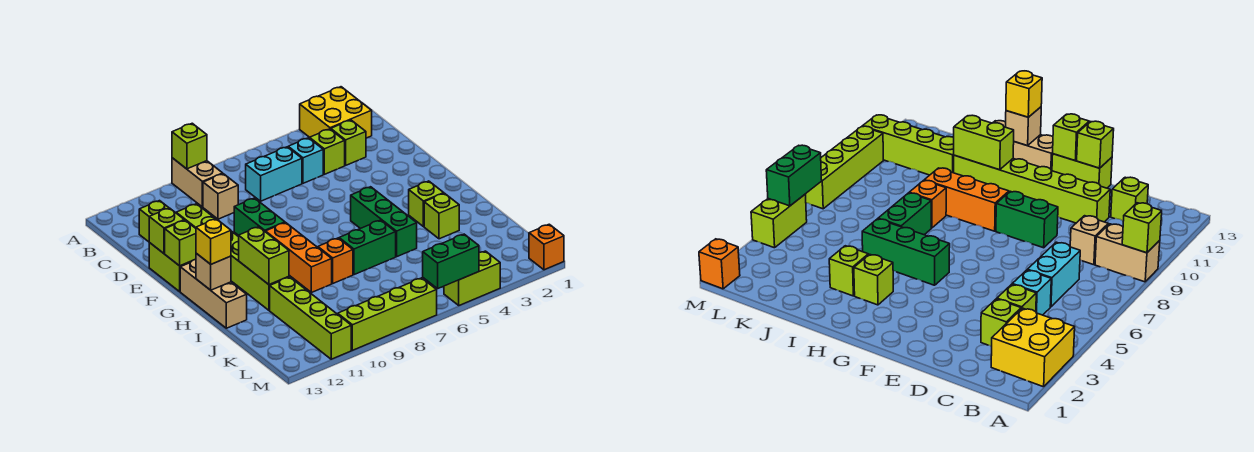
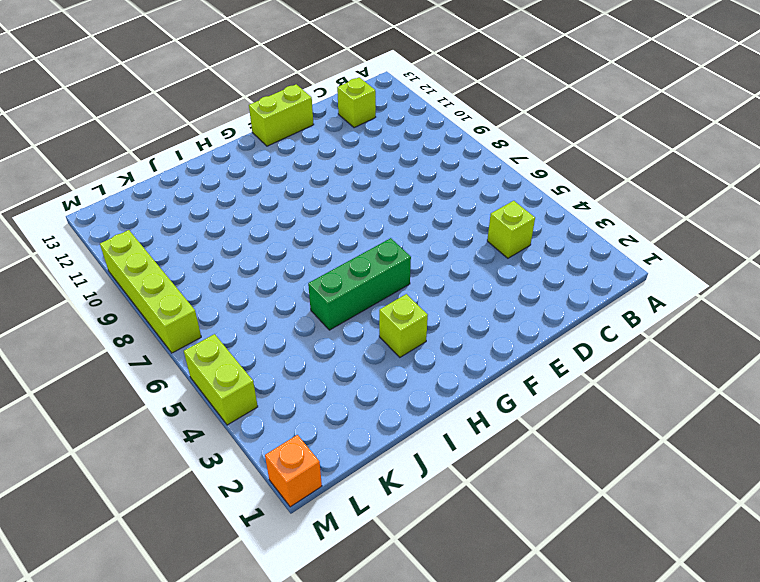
none -> yellow brick A2:B3 level 1
none -> tan brick A9:B9 level 1
none -> lime brick C3 level 1

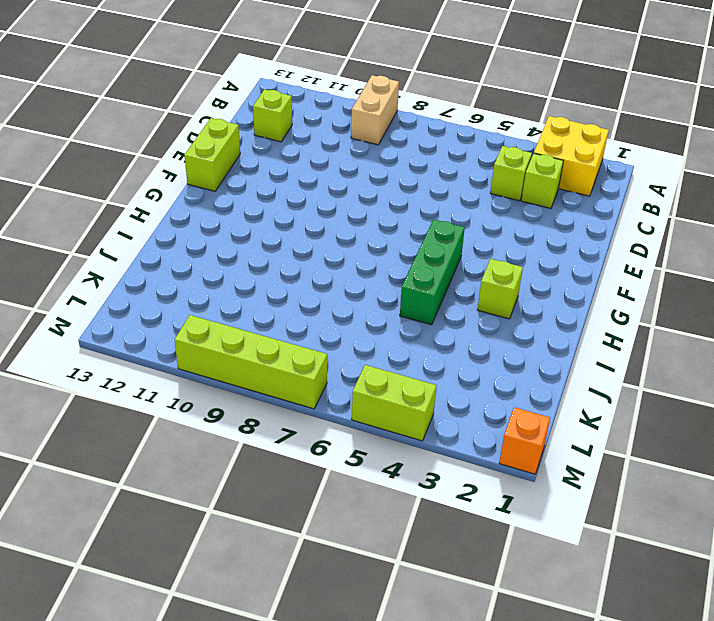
none -> cyan brick C5 level 1
none -> cyan brick C6:C7 level 1
none -> tan brick C9 level 1

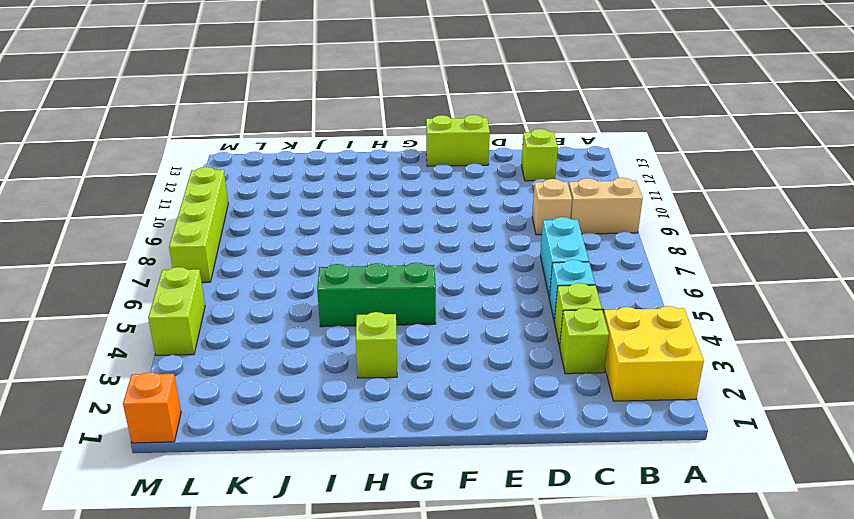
none -> lime brick D11:I11 level 1
none -> green brick E9:F9 level 1
none -> orange brick G9:I9 level 1

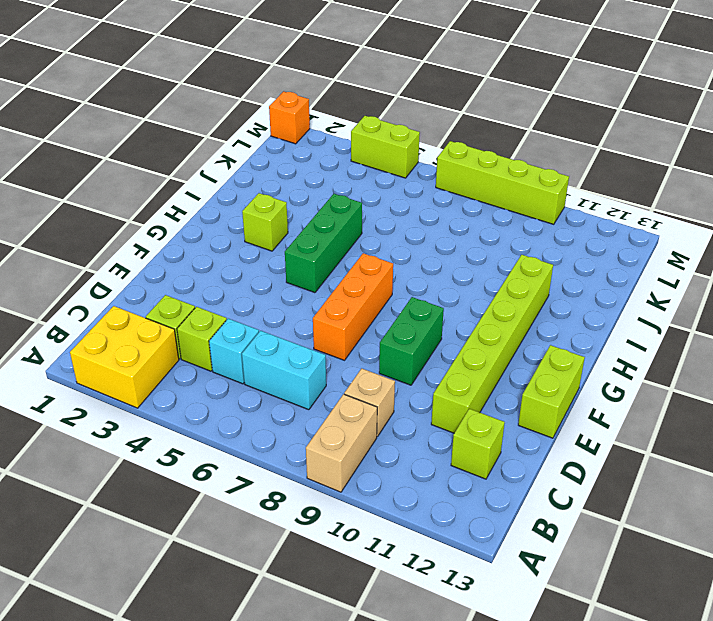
orange brick E7:G7 level 1 -> orange brick G9:I9 level 1
none -> tan brick G13:I13 level 1
none -> lime brick I3 level 1
none -> green brick I6:I7 level 1

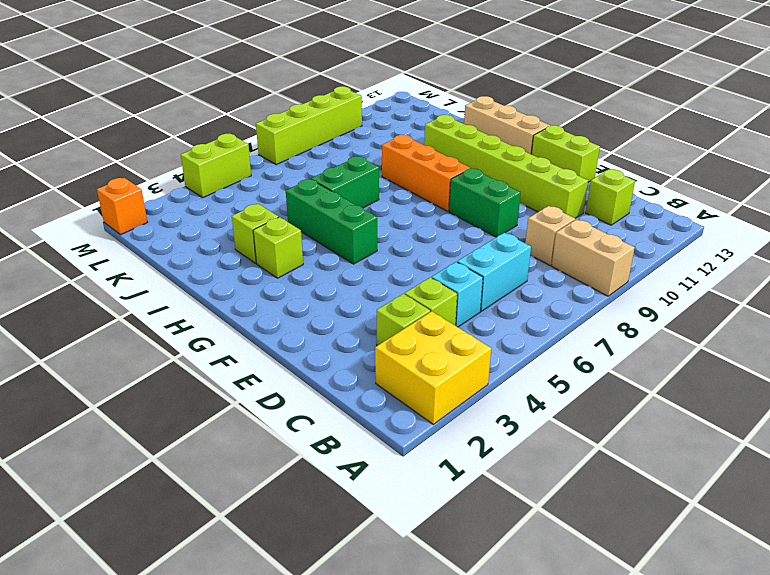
none -> orange brick I8 level 1
none -> lime brick J11:M11 level 1
none -> lime brick A9 level 2

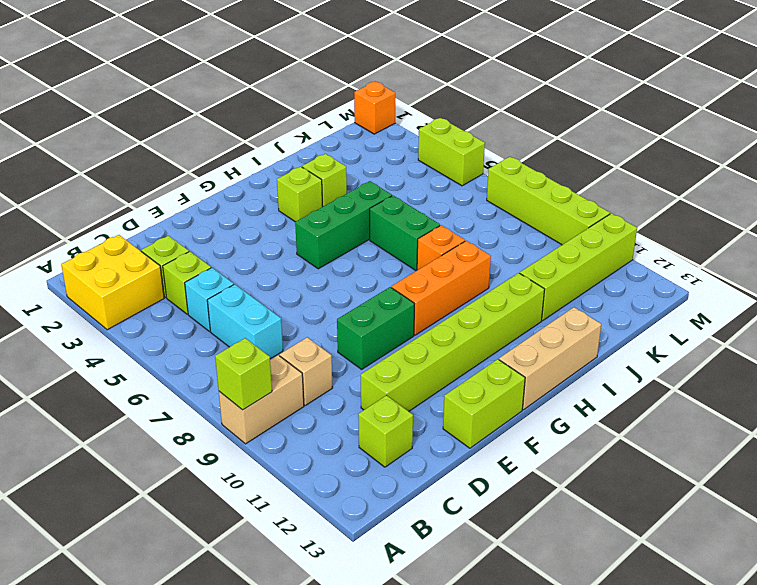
none -> lime brick E13 level 2
none -> lime brick F13 level 2
none -> lime brick H11:I11 level 2

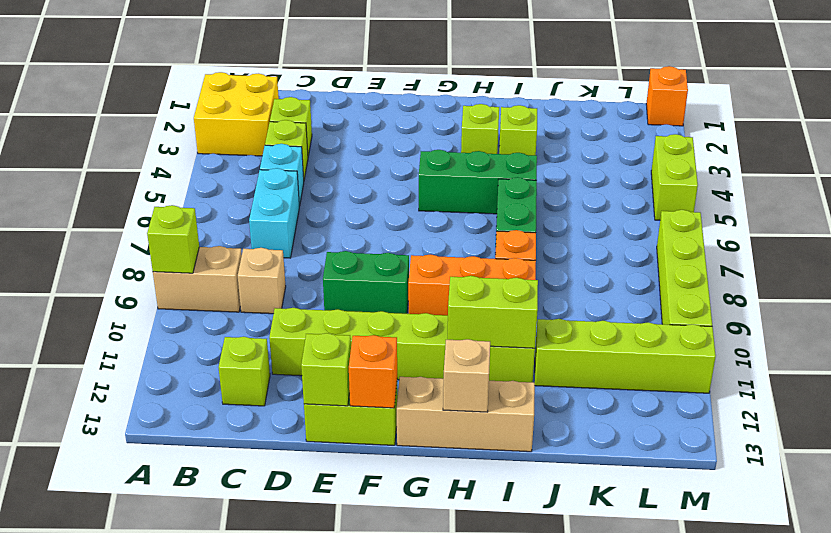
orange brick F13 level 2 -> lime brick F13 level 2
none -> green brick M5:M6 level 2
none -> yellow brick H13 level 3

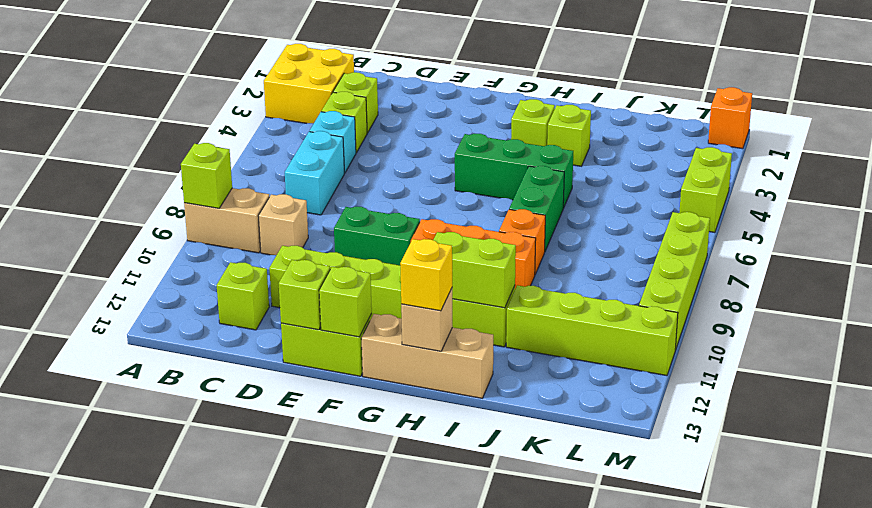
none -> green brick M5:M6 level 2

